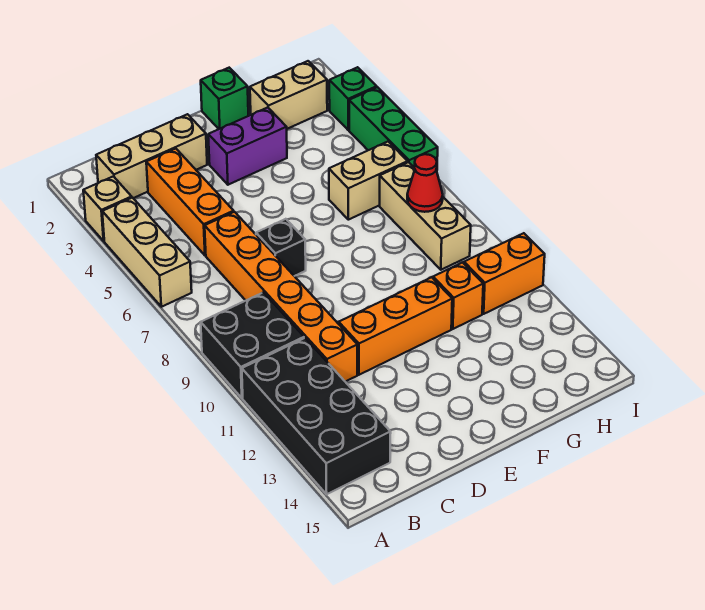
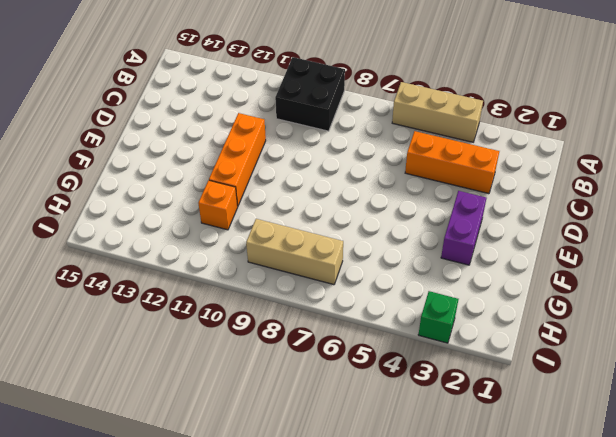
none -> tan brick A3 level 1
none -> black brick A11:B14 level 1
none -> tan brick B2:D2 level 1

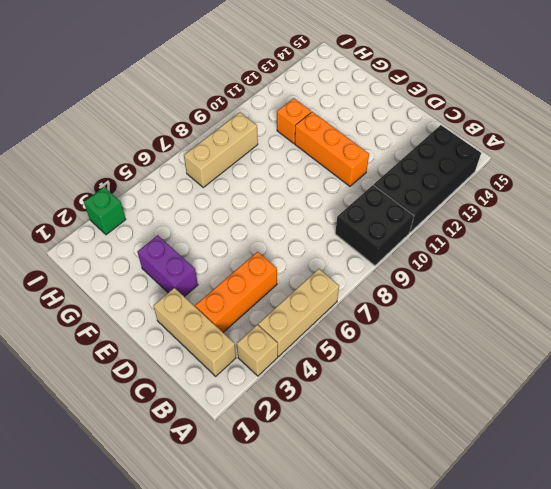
none -> orange brick C6:C11 level 1
none -> black brick D7 level 1
none -> green brick F1 level 1

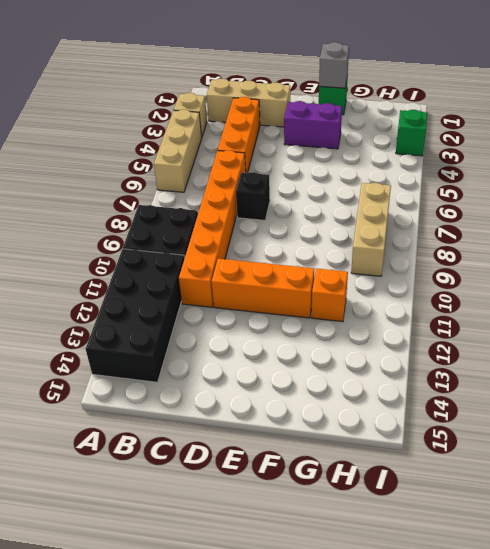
grey brick F1 level 2 -> none
none -> tan brick G2:H2 level 1
none -> tan brick G6:H6 level 1
none -> orange brick H11:I11 level 1

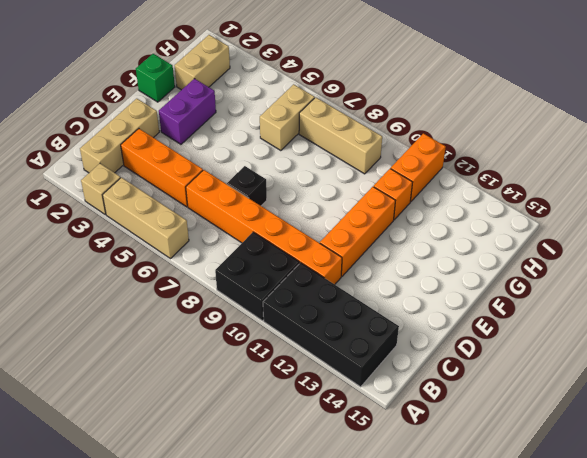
none -> green brick I3 level 1
none -> green brick I4:I6 level 1
none -> red cone H8 level 2

